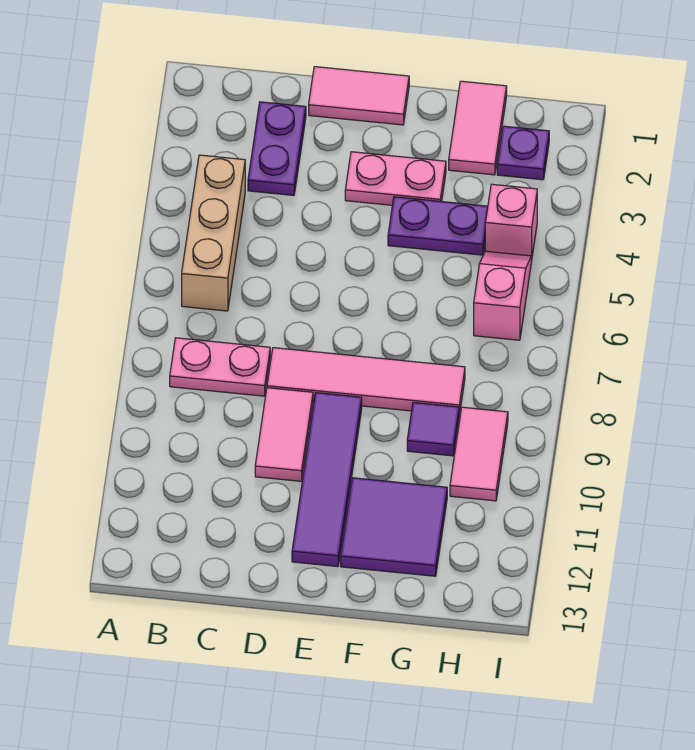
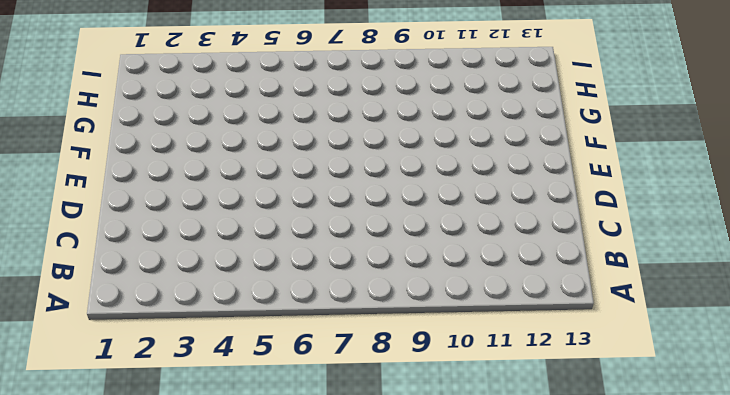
none -> tan brick B4:B6 level 1
none -> pink plate B8:C8 level 1
none -> purple plate C2:C3 level 1

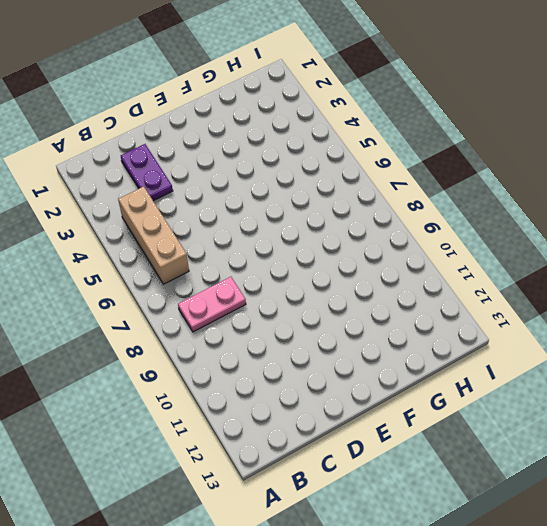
none -> pink tile D1:E1 level 1
none -> pink tile D8:G8 level 1
none -> pink tile D9:D10 level 1

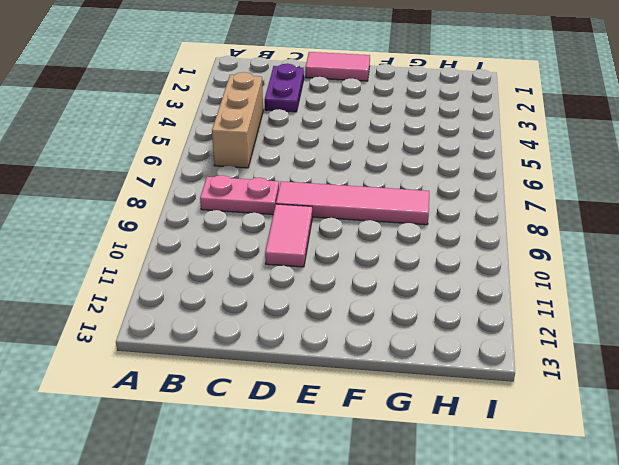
none -> pink plate E3:F3 level 1
none -> purple tile E9:E12 level 1
none -> purple plate F4:G4 level 1

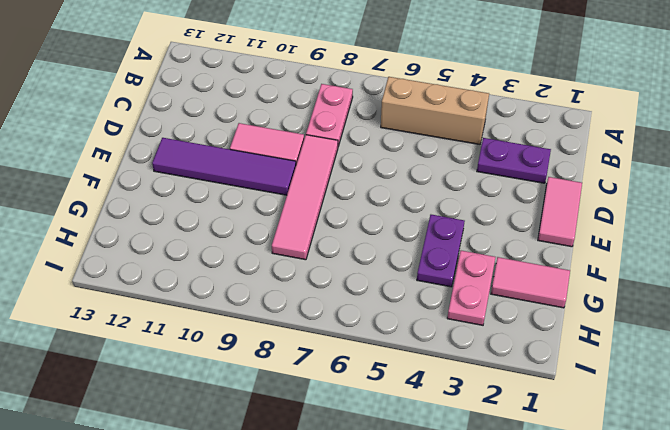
pink plate G3:H3 level 1 -> pink plate E3:F3 level 1
none -> purple tile F11:G12 level 1
none -> purple tile G9 level 1
none -> purple plate H2 level 1

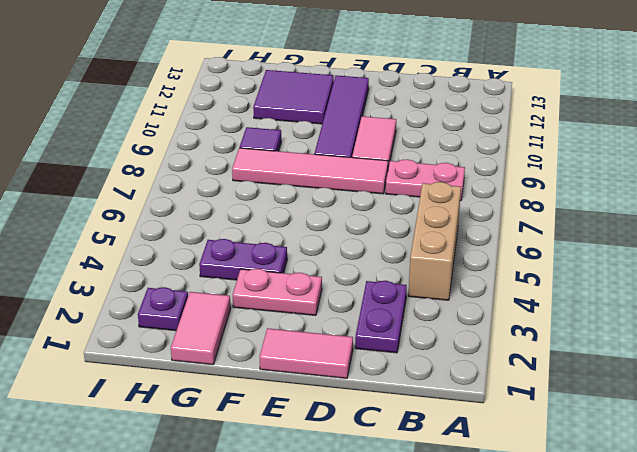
none -> pink brick H4 level 1
none -> pink slope H5:H6 level 1 top 6
none -> pink tile H9:H10 level 1

